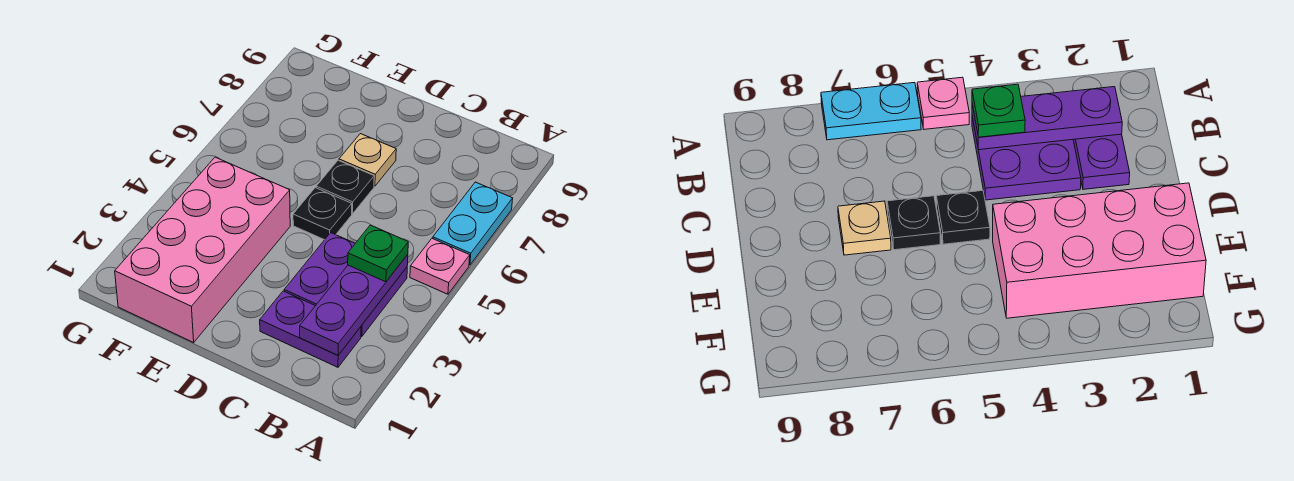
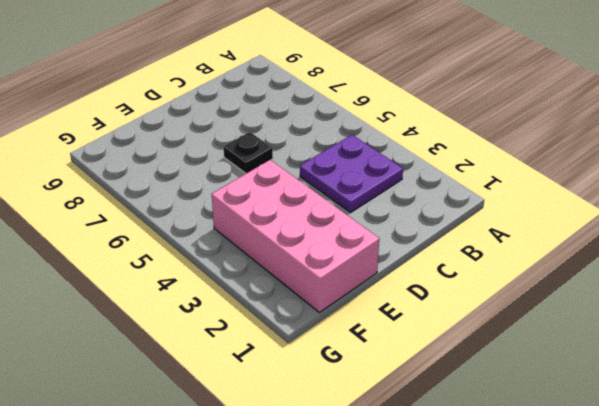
none -> pink plate A5 level 1
none -> cyan plate A6:A7 level 1

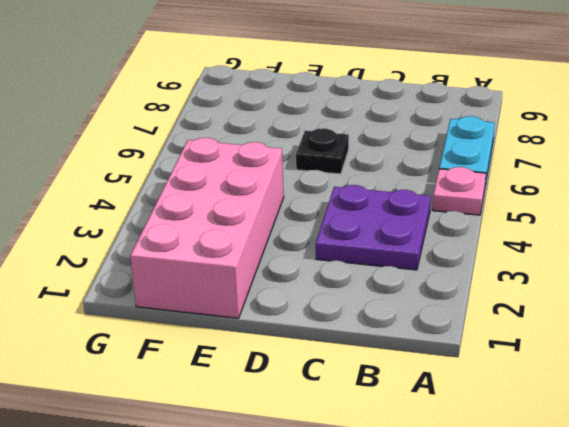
none -> purple plate B2:C2 level 1
none -> black plate D5 level 1

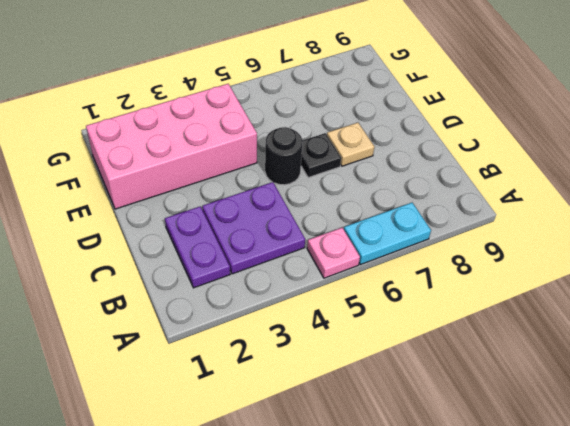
black round brick D5 level 1 -> black plate D5 level 1
none -> purple plate B2:B4 level 2
none -> green plate B4 level 3

